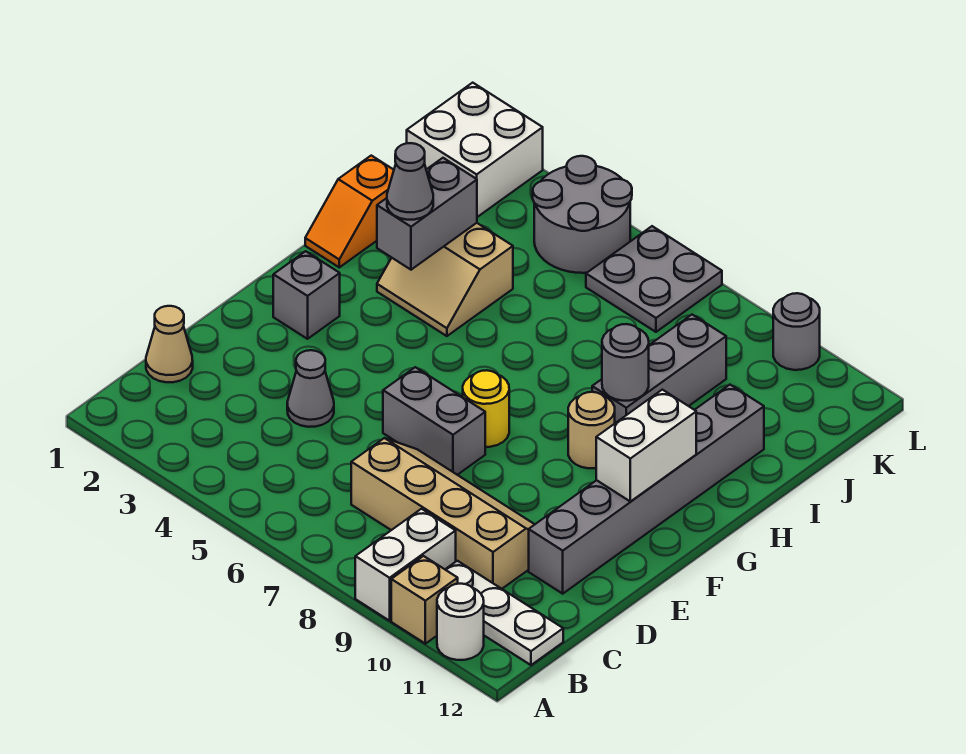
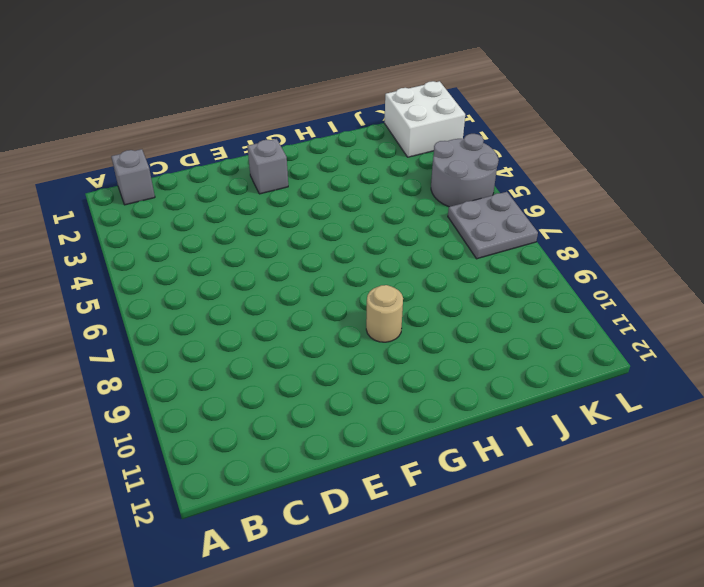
grey brick B1 level 1 -> none
none -> white brick A9:B9 level 1
none -> tan brick A10 level 1
none -> white round brick A11 level 1

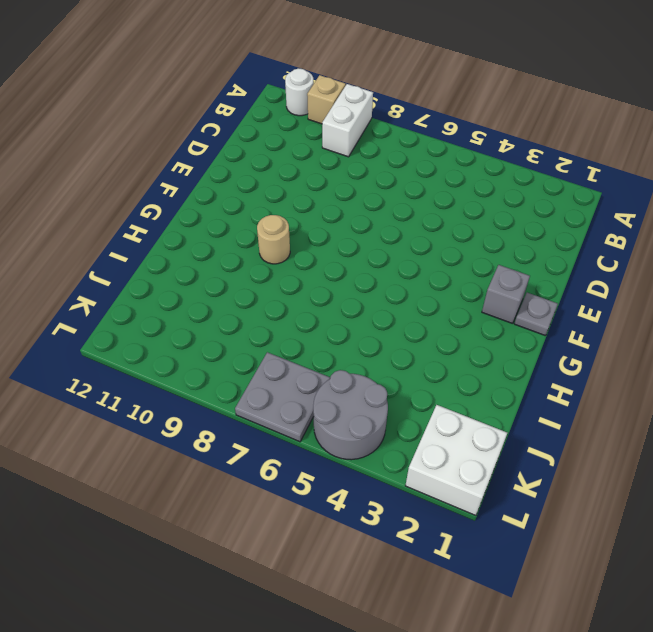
grey plate F1 level 1 -> none
none -> white plate B10:B12 level 1
none -> tan cone C1 level 1
none -> tan slope C7:D10 level 1 top C

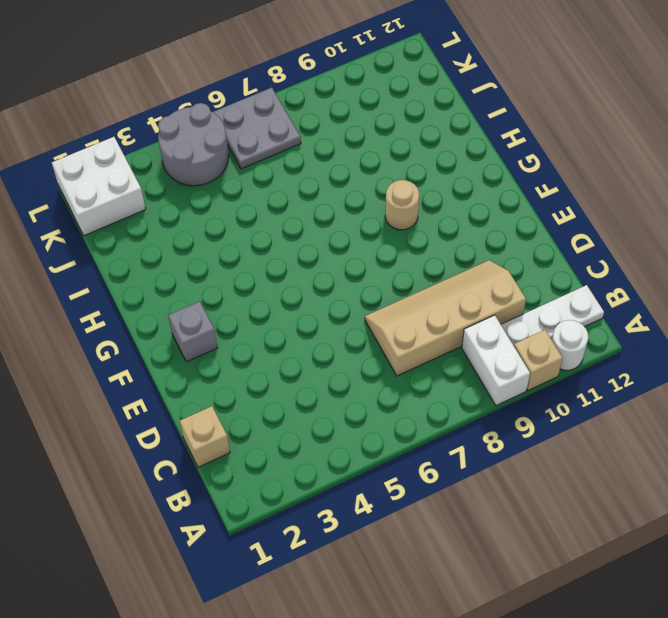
tan brick C1 level 1 -> tan cone C1 level 1
none -> grey cone D4 level 1
none -> grey brick D11:I11 level 1
none -> grey brick E6:E7 level 1

